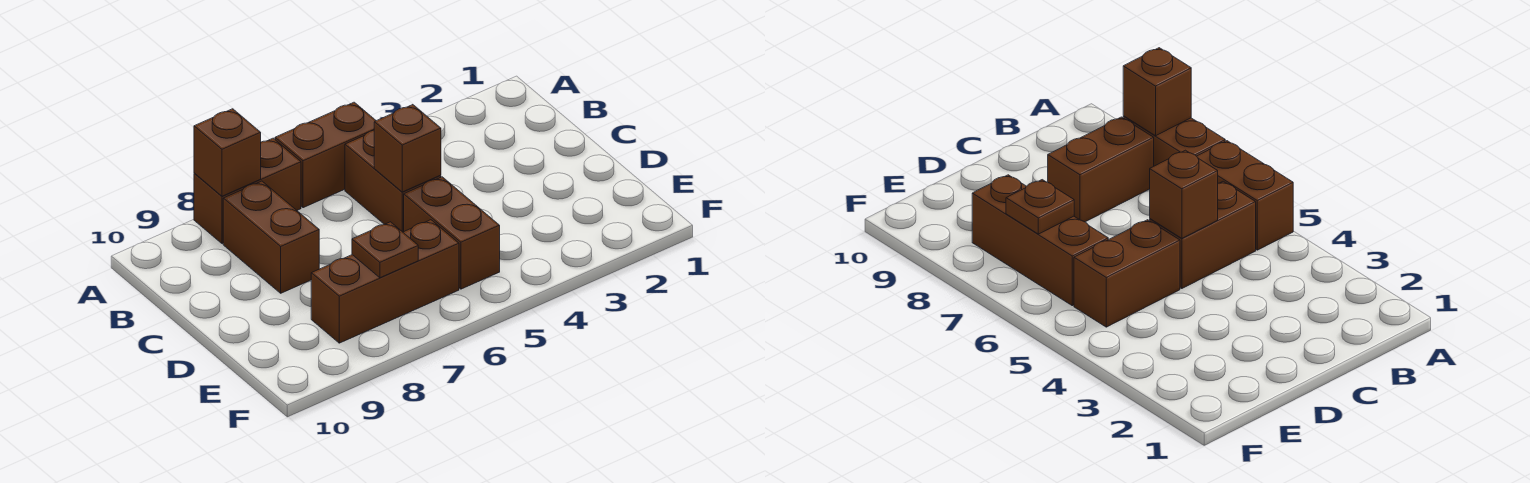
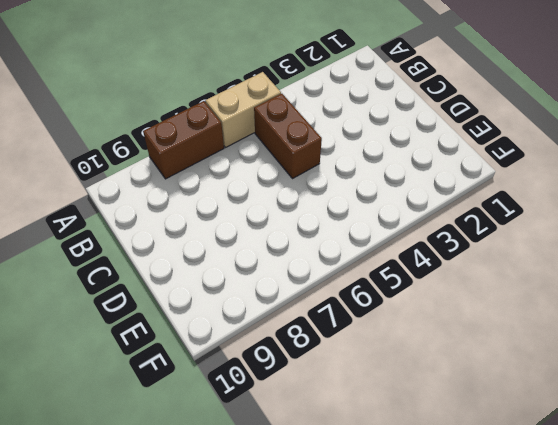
tan brick A5:A6 level 1 -> brown brick A5:A6 level 1
none -> brown brick B8:C8 level 1
none -> brown brick D5:E5 level 1

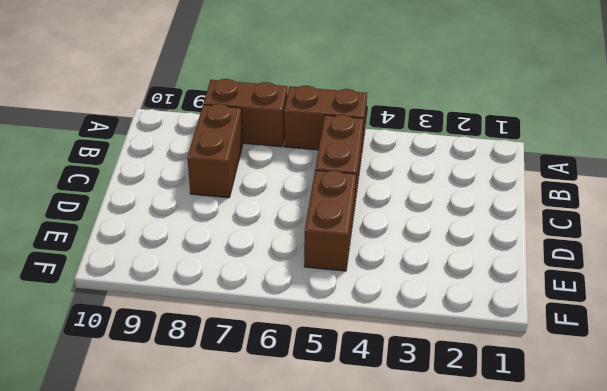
none -> brown brick E6:E8 level 1
none -> brown brick A8 level 2

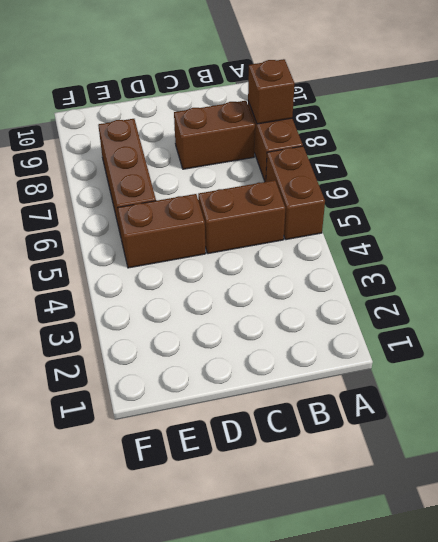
none -> brown brick C5 level 2
none -> brown plate E7 level 2

